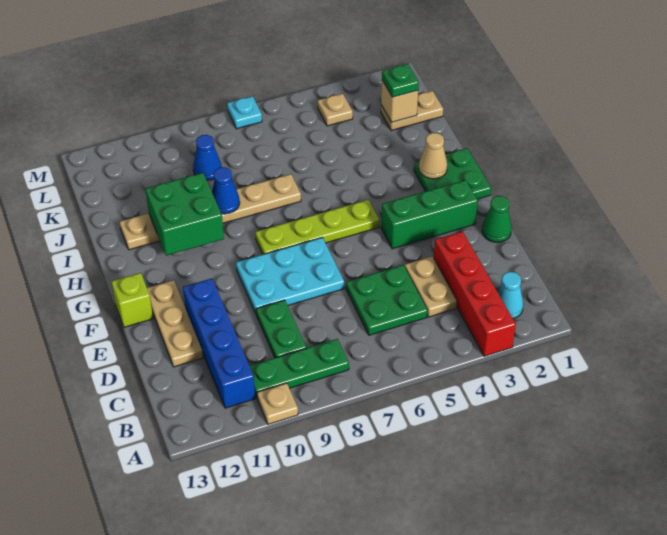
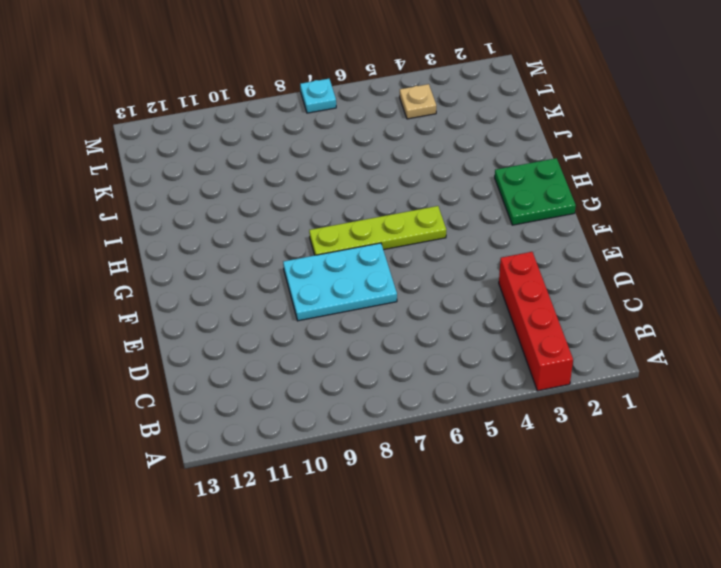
none -> tan plate A10 level 1
none -> cyan cone B2 level 1
none -> green plate B8:B10 level 1

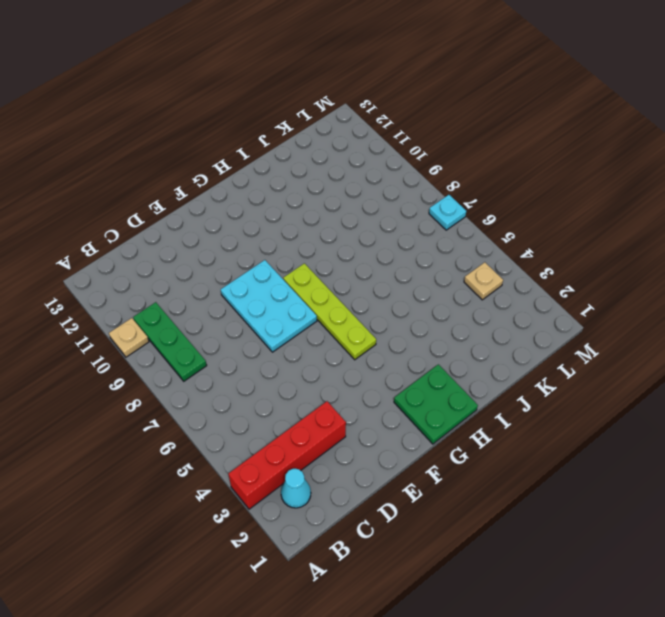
none -> blue brick B11:E11 level 1
none -> tan plate C4:D4 level 1
none -> green plate C5:D6 level 1

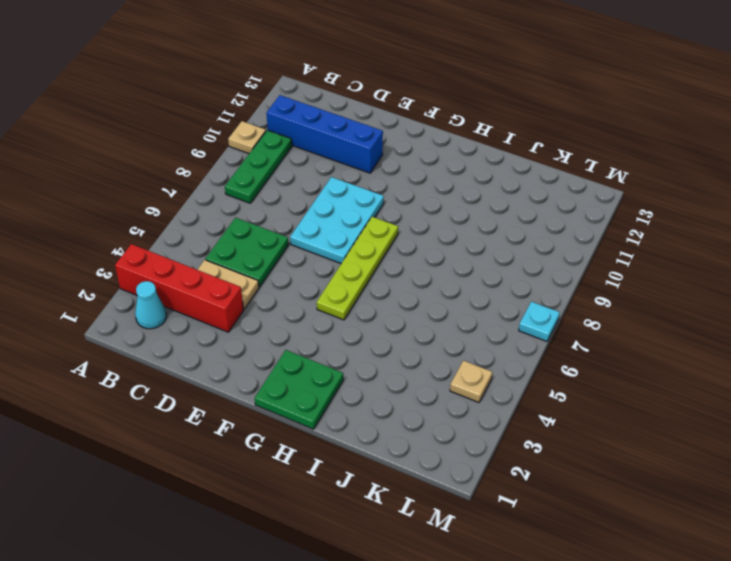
none -> green plate C9:D9 level 1
none -> tan plate D12:F12 level 1
none -> green cone E1 level 1

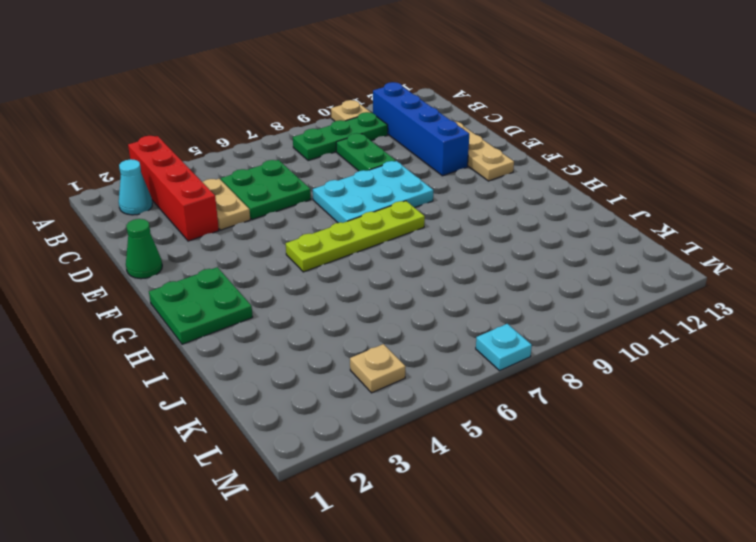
none -> green brick F2:F4 level 1
none -> lime brick F13 level 1
none -> tan plate I7:I12 level 1

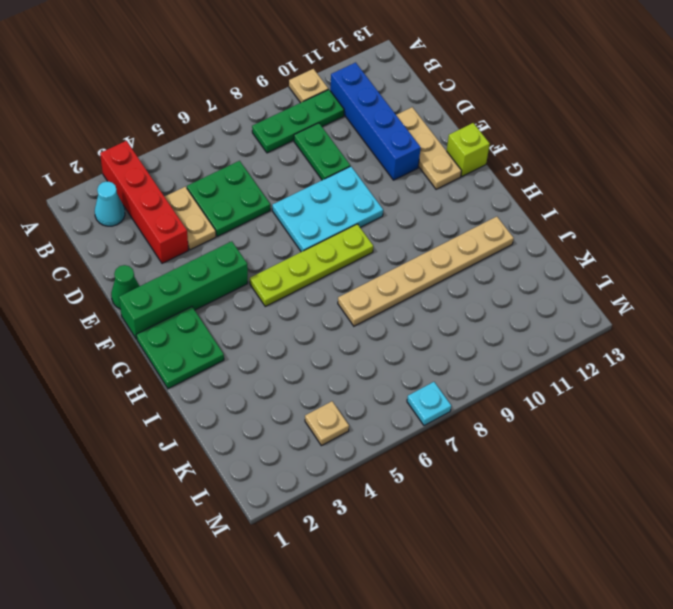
green brick F1:F4 level 1 -> green brick F2:F4 level 1
none -> tan plate K1:K2 level 1
none -> blue cone K9 level 1
none -> tan cone H2 level 2

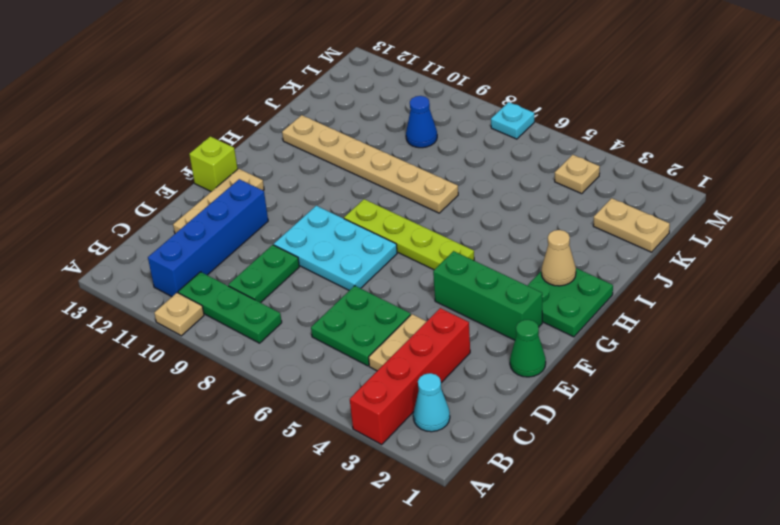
none -> green brick H10:I11 level 2
none -> blue cone I9 level 2
none -> tan brick K2 level 2

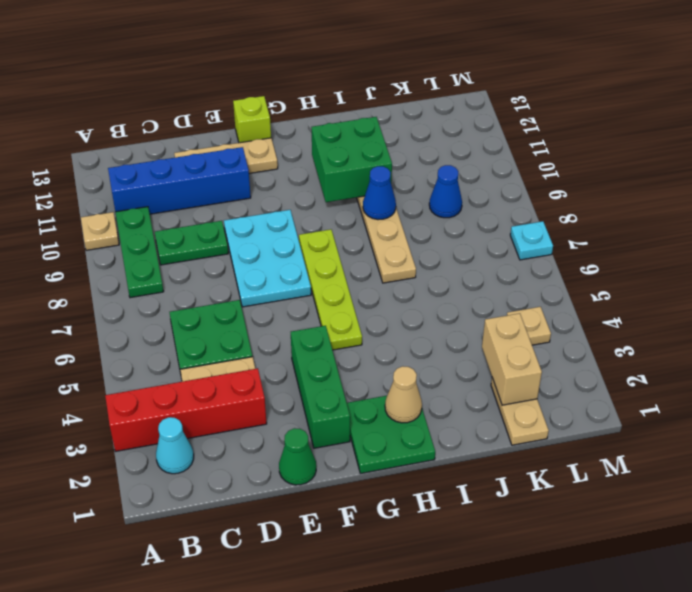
tan brick K2:K3 level 2 -> tan brick K2 level 2
none -> green plate K2 level 3

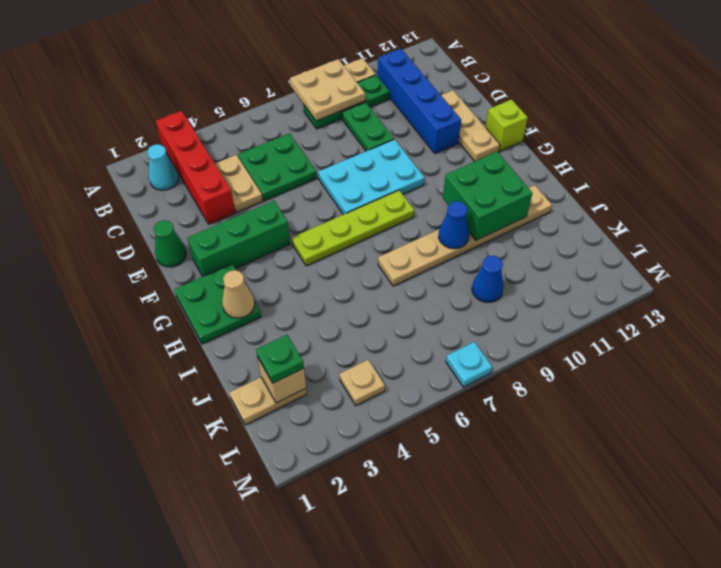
tan plate A8:B9 level 2 -> none

